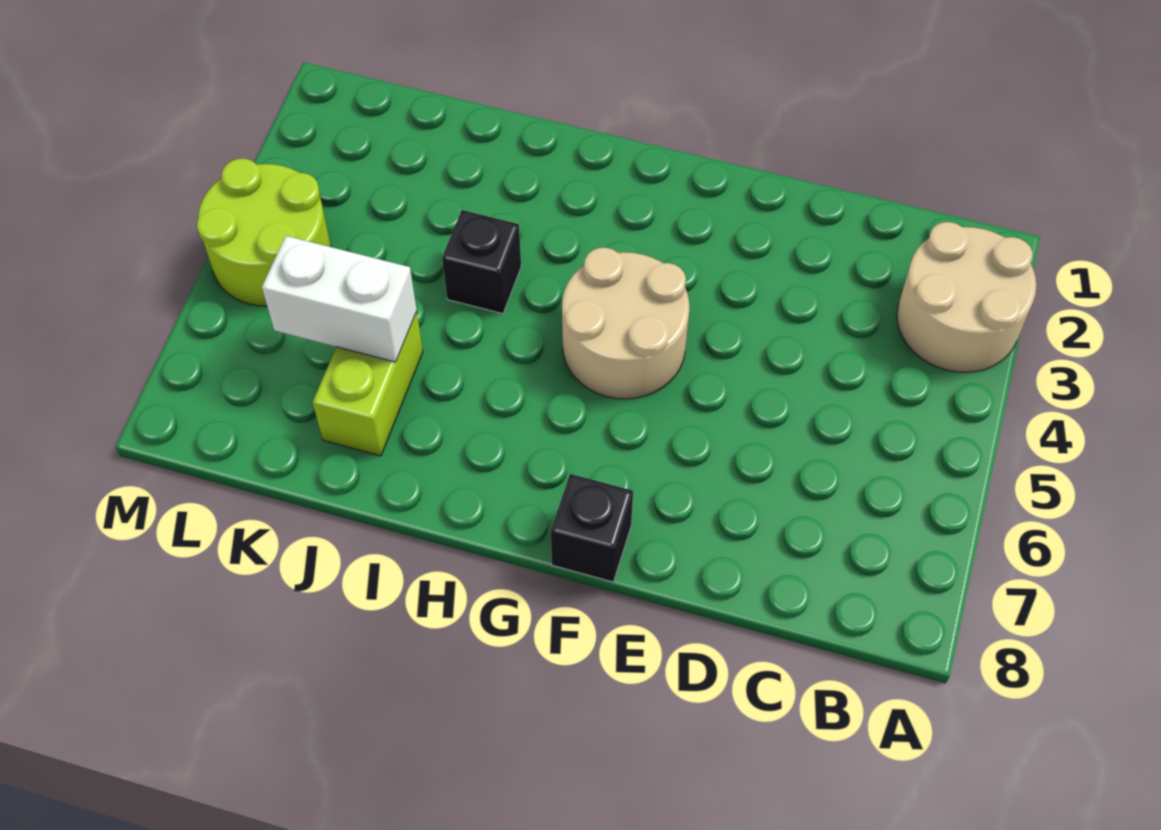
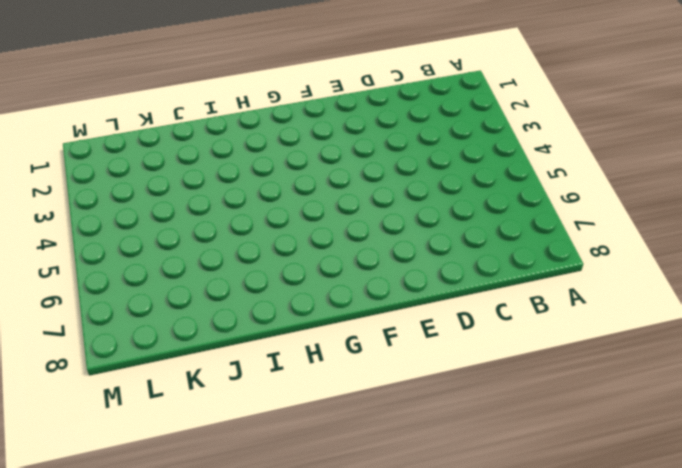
none -> tan round brick A2:B3 level 1
none -> tan round brick F4:G5 level 1

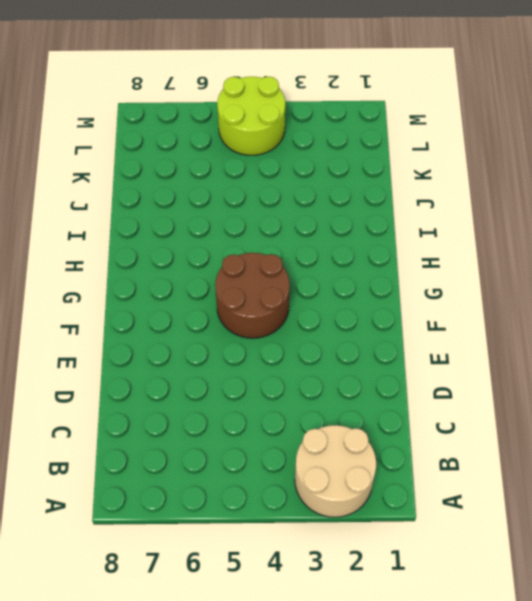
brown round brick F4:G5 level 1 -> tan round brick F4:G5 level 1
none -> black brick F8 level 1
none -> black brick I4 level 1

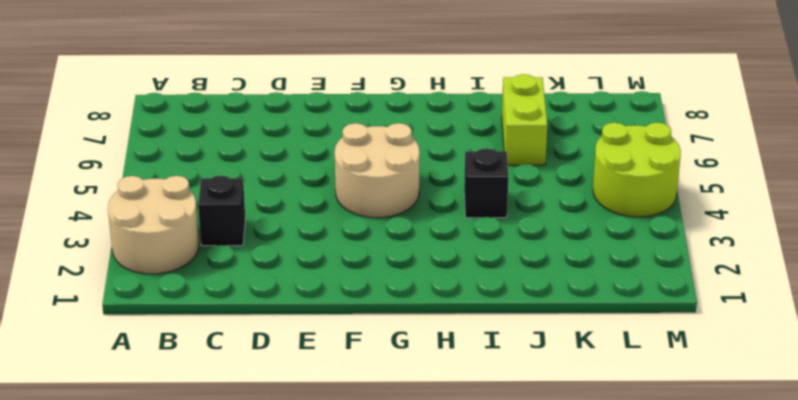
black brick C3 level 1 -> black brick F8 level 1
none -> white brick J6:K6 level 2

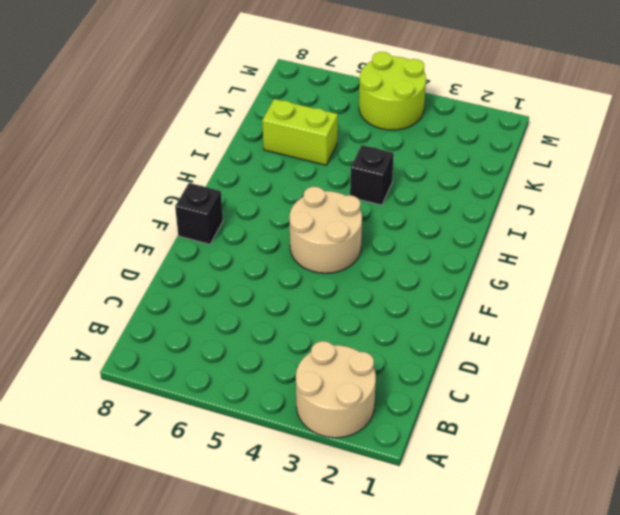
none -> white brick J6:K6 level 2

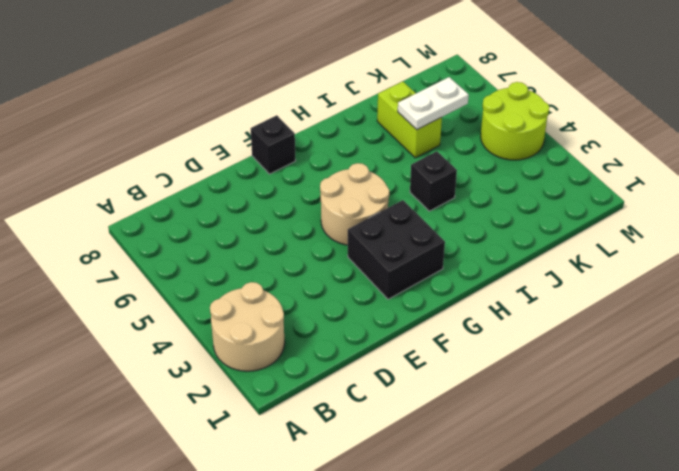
black brick F2:G3 level 1 -> none
white plate J6:K6 level 2 -> white brick J6:K6 level 2

